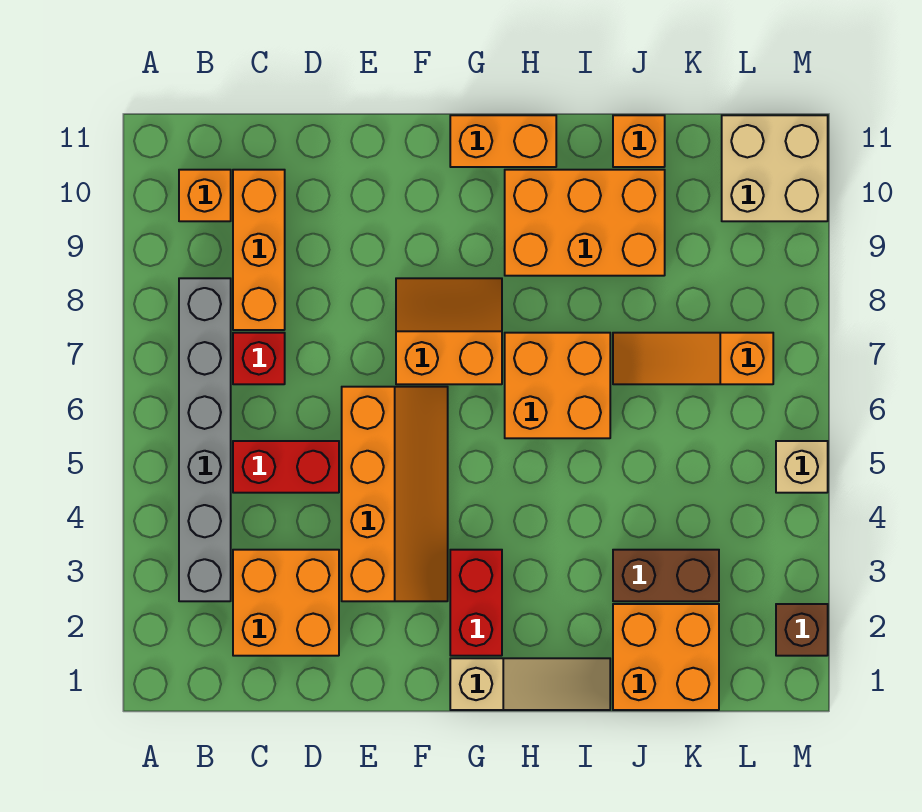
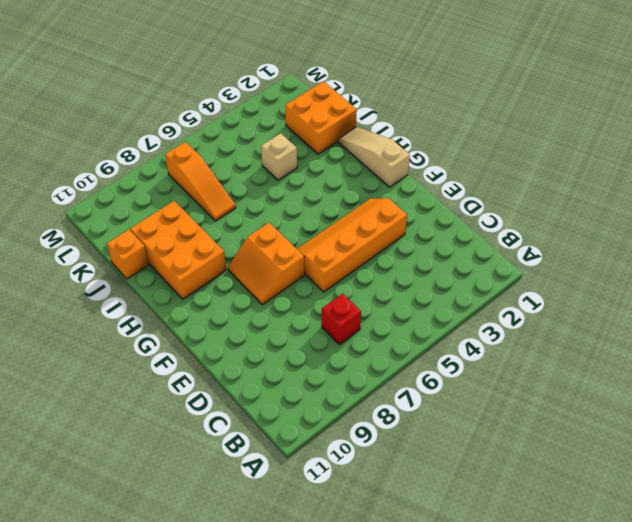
tan brick J4 level 1 -> tan brick M5 level 1
none -> grey brick B3:B8 level 1
none -> orange brick B10 level 1
none -> orange brick C2:D3 level 1

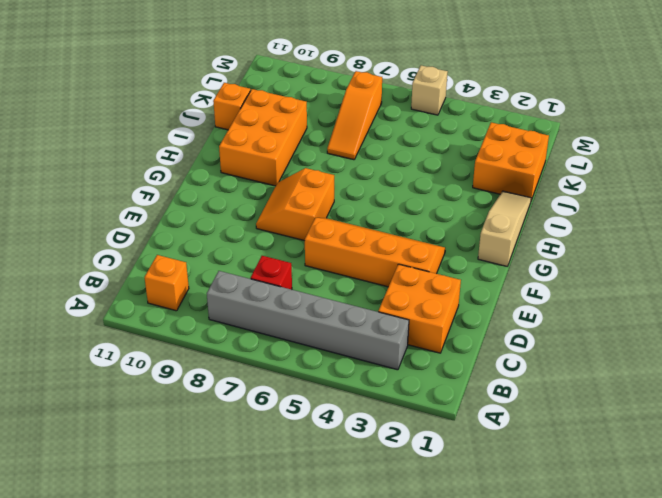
none -> red brick C5:D5 level 1
none -> orange brick C8:C10 level 1
none -> red brick G2:G3 level 1

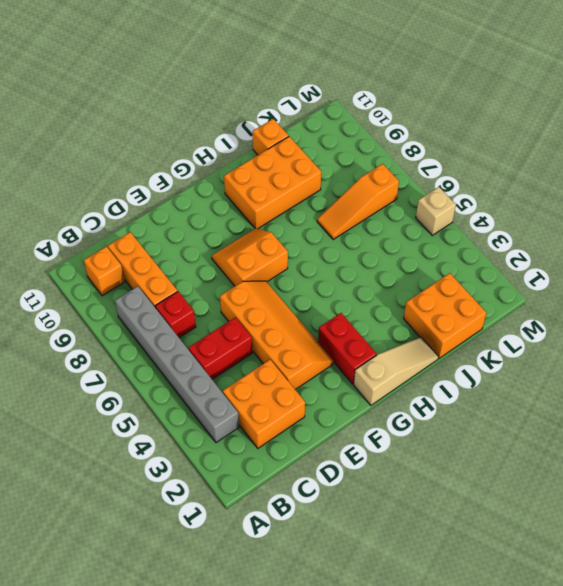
none -> orange brick G11:H11 level 1
none -> orange brick H6:I7 level 1
none -> brown brick J3:K3 level 1

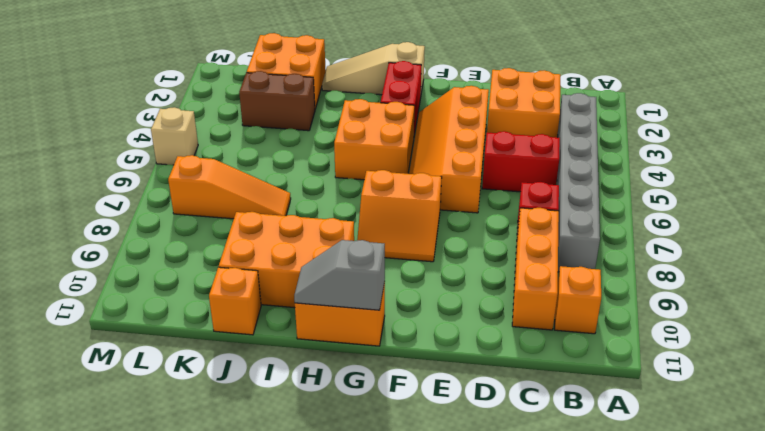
orange brick G4:H5 level 1 -> orange brick H6:I7 level 1
grey slope G11:H11 level 2 top G -> none
none -> tan brick L10:M11 level 1
none -> brown brick M2 level 1

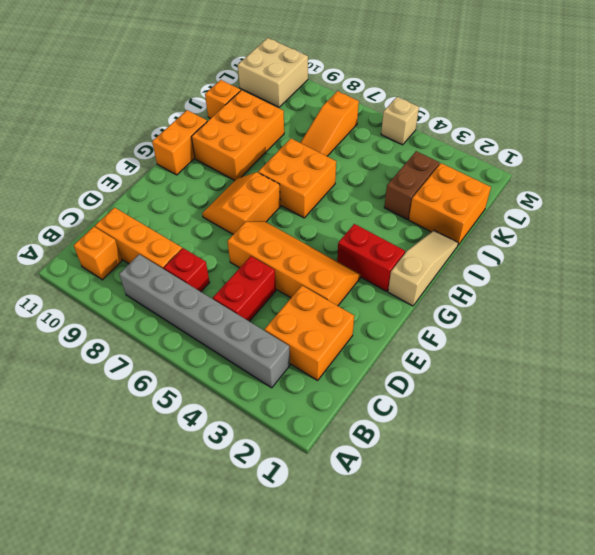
none -> brown brick M2 level 1

